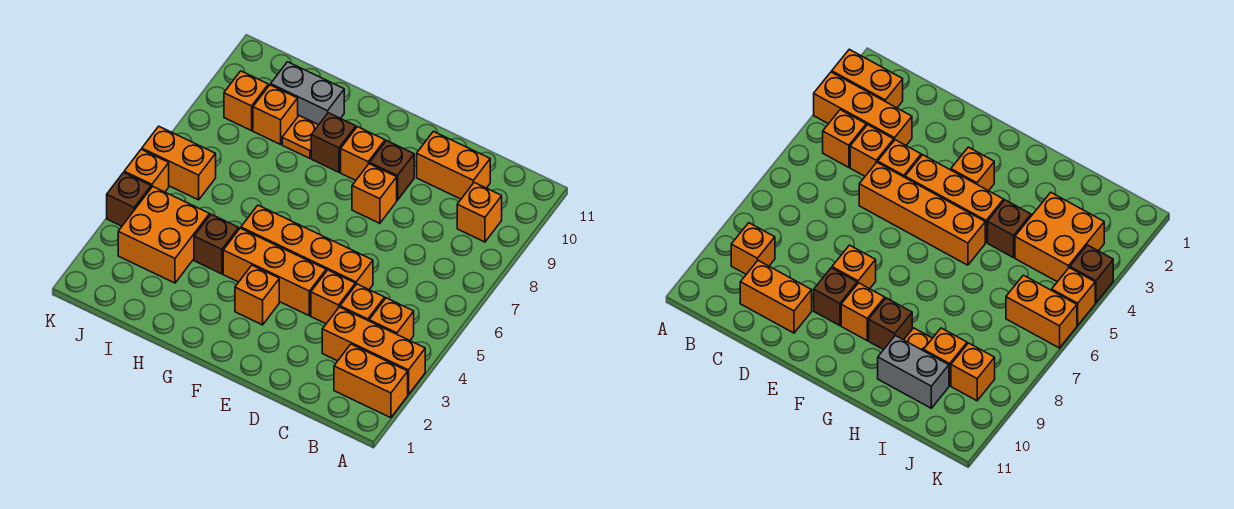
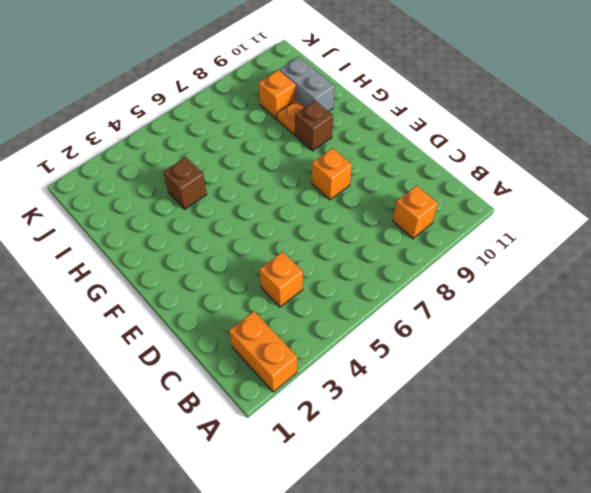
none -> orange brick A3:C3 level 1
none -> orange brick B4 level 1
none -> orange brick C10:D10 level 1

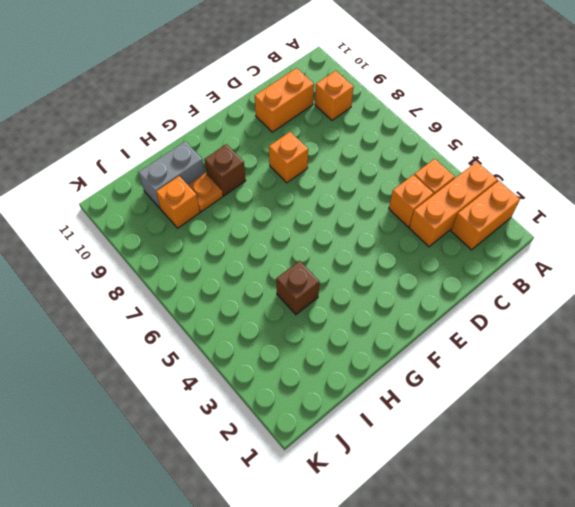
none -> orange brick D4 level 1
none -> orange brick D5:G5 level 1
none -> orange brick E4:G4 level 1

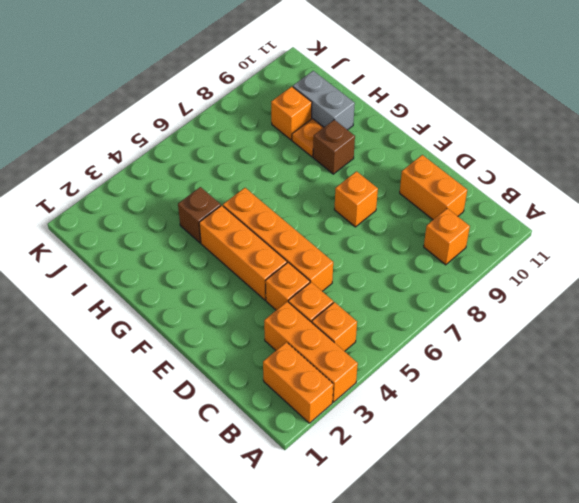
none -> brown brick E9 level 1
none -> orange brick F3 level 1
none -> orange brick F9 level 1

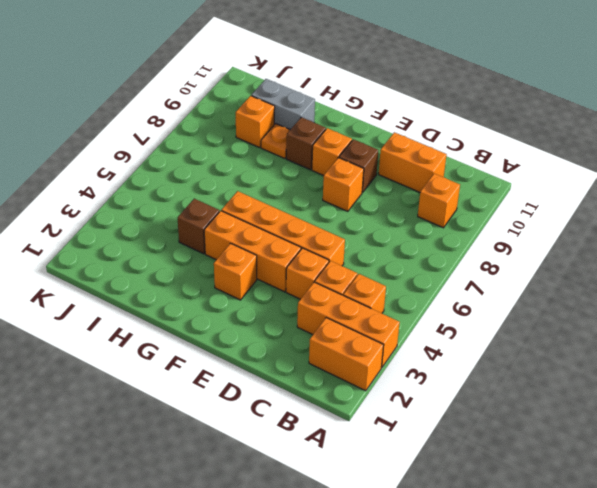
none -> orange brick I3:J4 level 1
none -> orange brick J6:K6 level 1
none -> orange brick J9 level 1

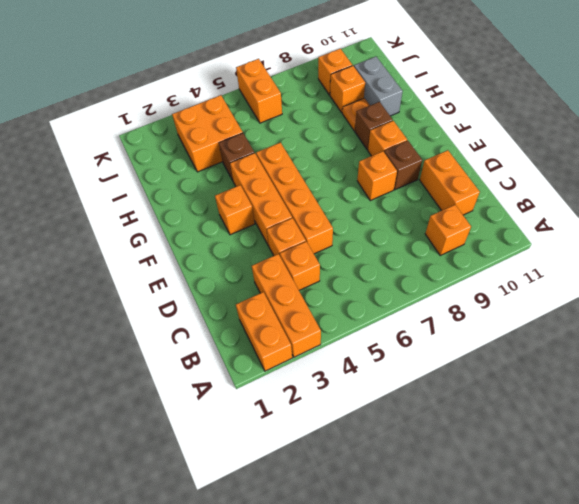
none -> orange brick B4 level 1
none -> brown brick K4 level 1
none -> orange brick K5 level 1

